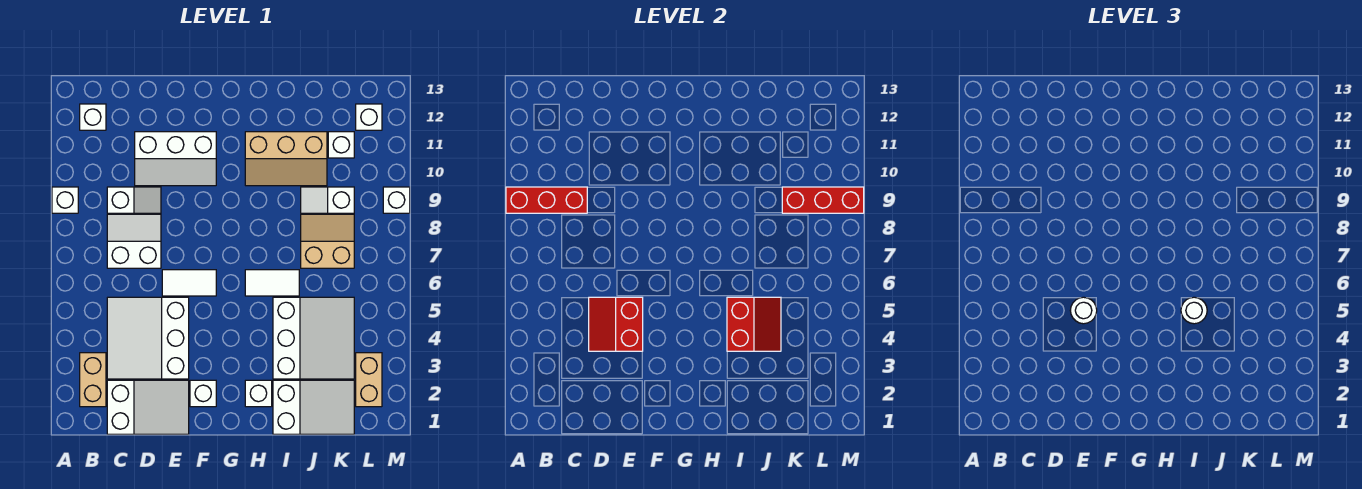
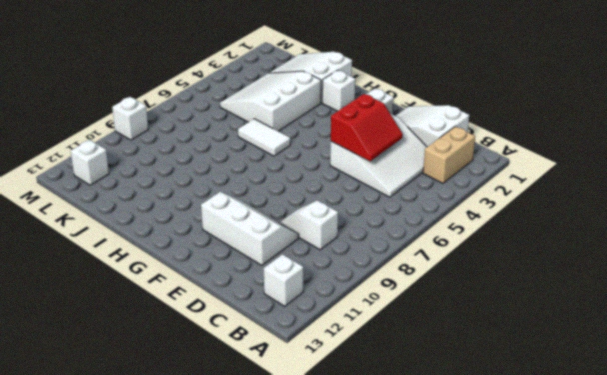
none -> white brick A9 level 1
none -> white slope C7:D8 level 1 top 7
none -> white tile E6:F6 level 1

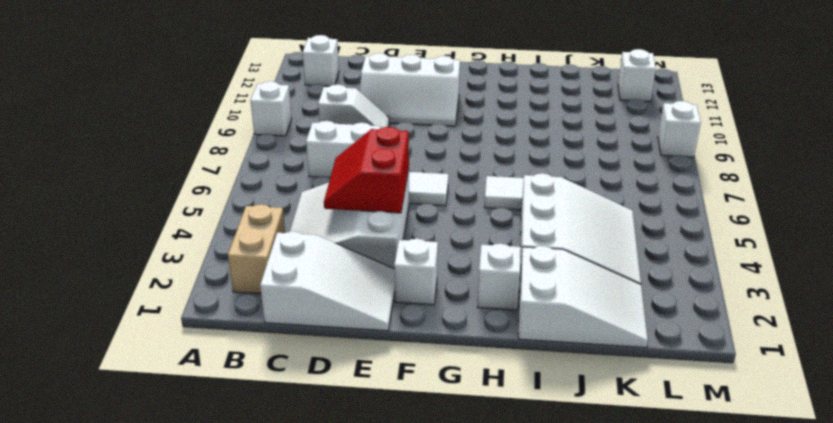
none -> tan slope H10:J11 level 1 top 11
none -> tan slope J7:K8 level 1 top 7
none -> white slope J9:K9 level 1 top K

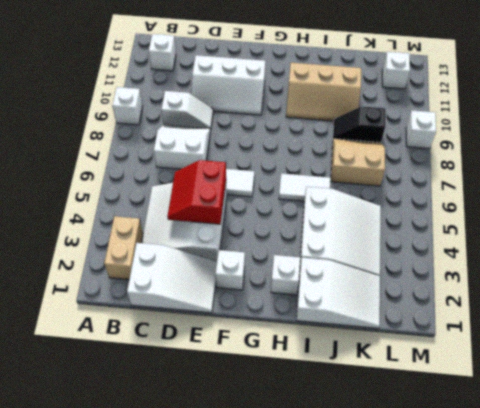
black slope J9:K9 level 1 top K -> white slope J9:K9 level 1 top K
none -> white brick K11 level 1
none -> tan brick L2:L3 level 1
none -> red brick A9:C9 level 2

